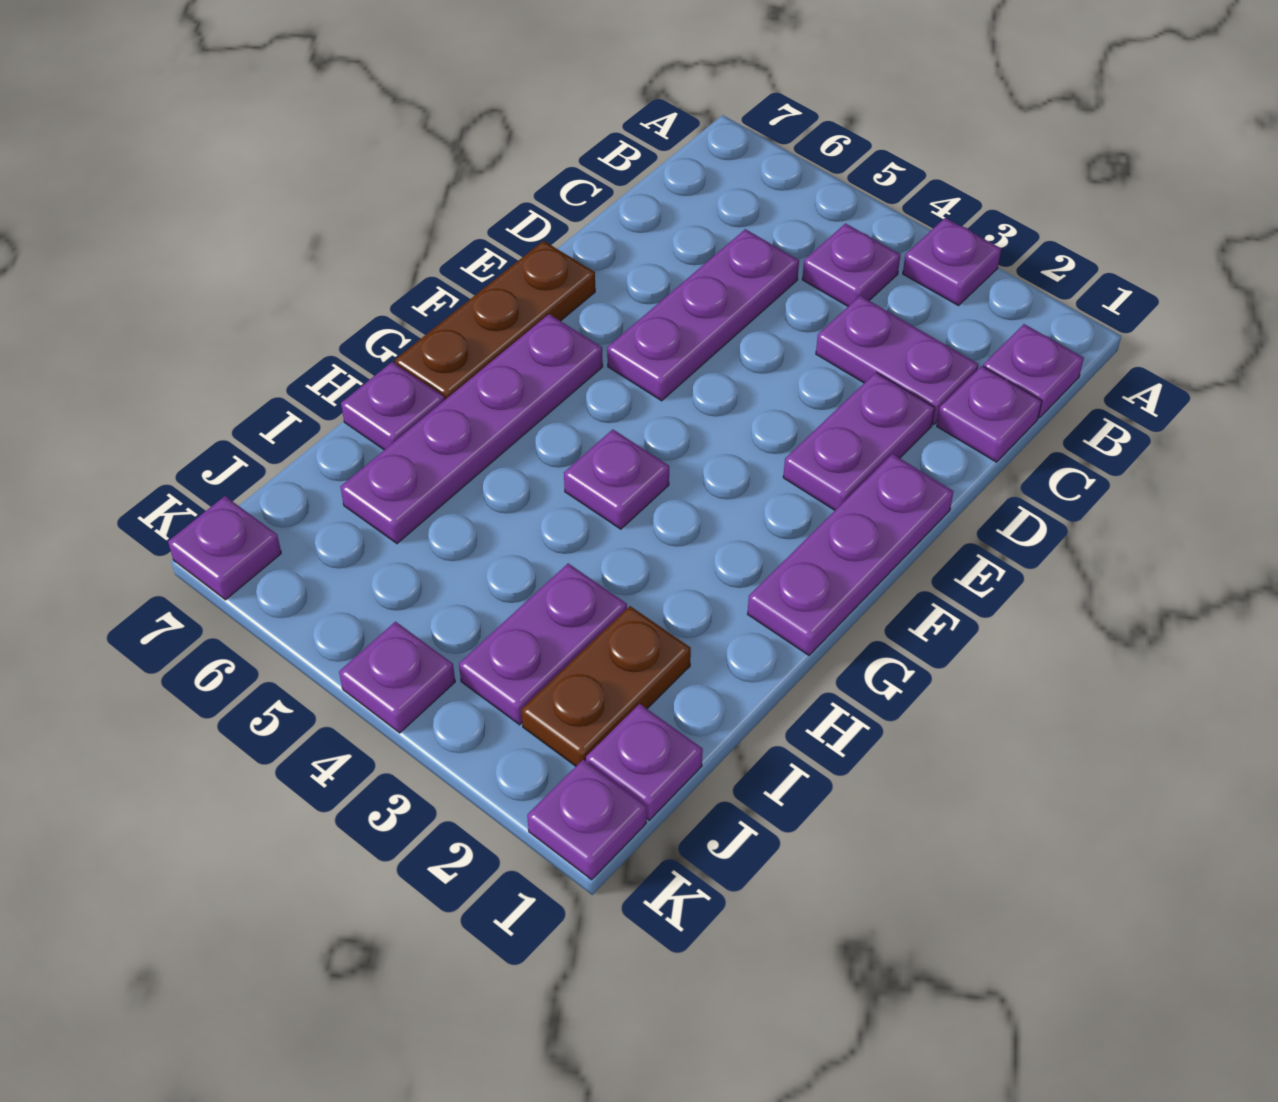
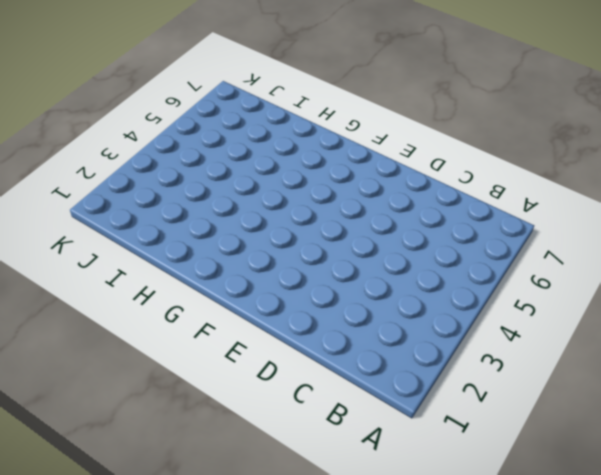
none -> purple plate A3 level 1
none -> purple plate B1 level 1
none -> purple plate B4 level 1

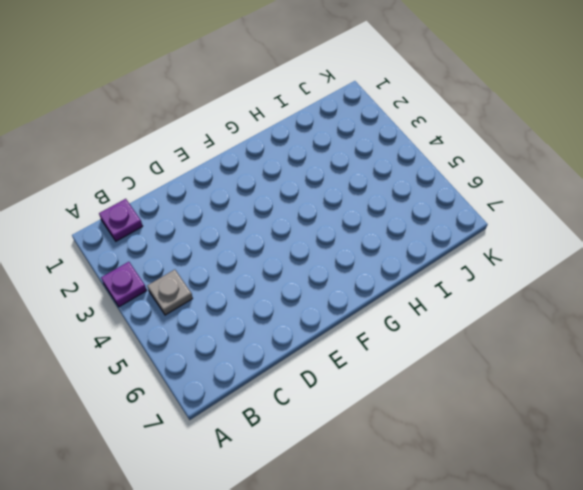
grey plate B4 level 1 -> purple plate B4 level 1
none -> purple plate C1 level 1
none -> purple plate C2:C3 level 1
none -> purple plate C5:E5 level 1

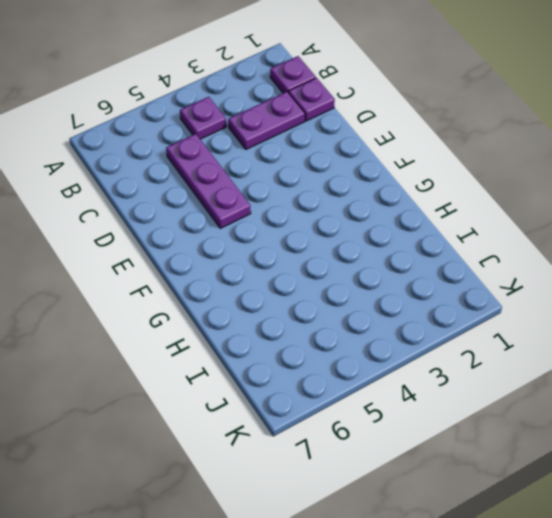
none -> purple plate A3 level 1
none -> purple plate D2:E2 level 1
none -> purple plate E1:G1 level 1

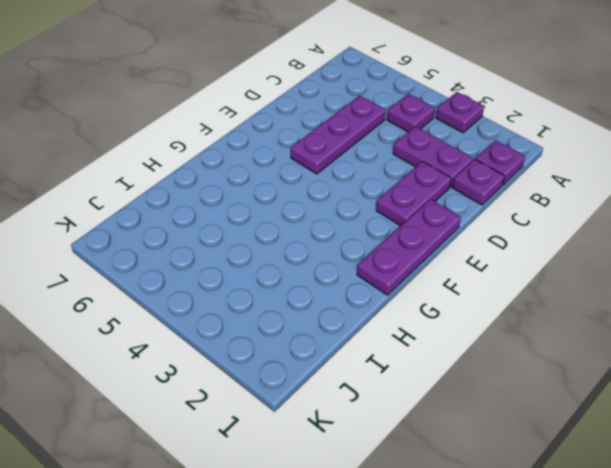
none -> brown plate E7:G7 level 1
none -> purple plate F6:I6 level 1
none -> purple plate G4 level 1

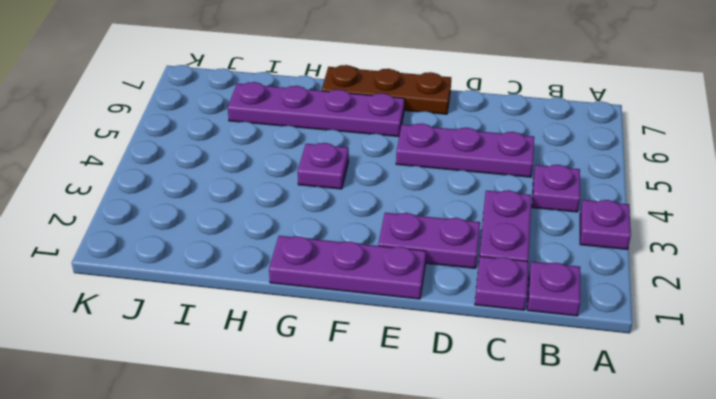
none -> purple plate H7 level 1
none -> brown plate I2:J2 level 1
none -> purple plate I3:J3 level 1

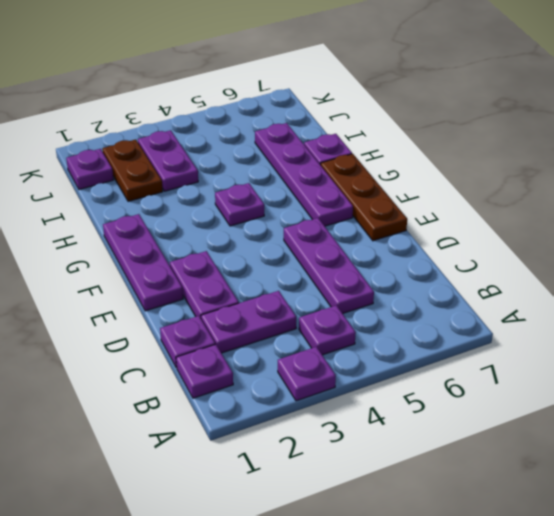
none -> purple plate K1 level 1
none -> purple plate K4 level 1
none -> purple plate K7 level 1

